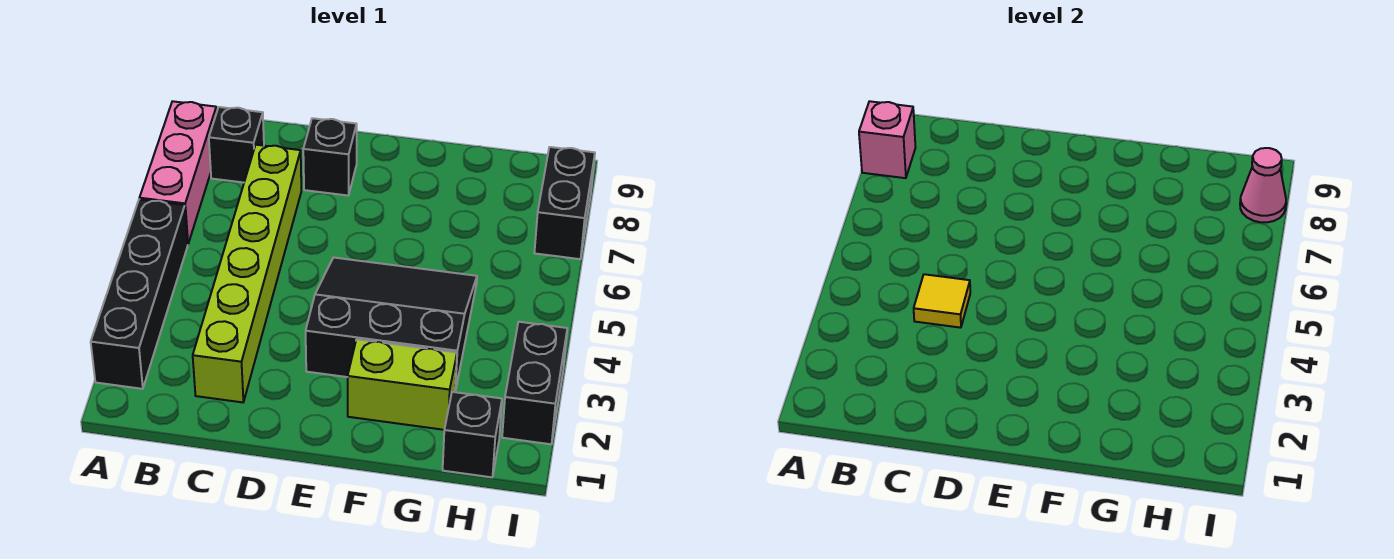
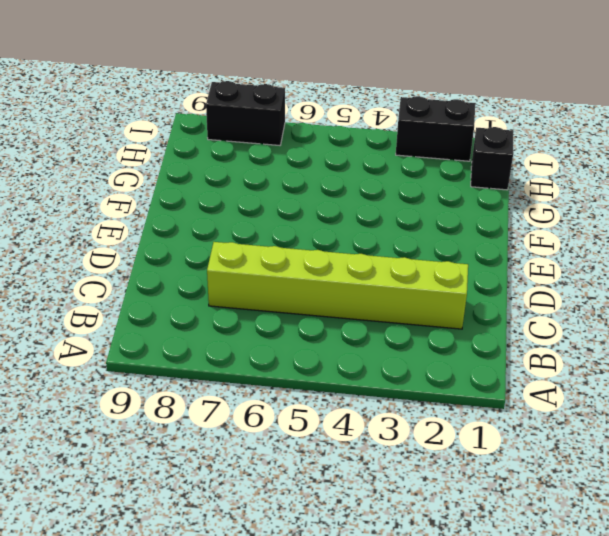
none -> black brick A2:A5 level 1
none -> pink brick A6:A8 level 1
none -> black brick B8 level 1

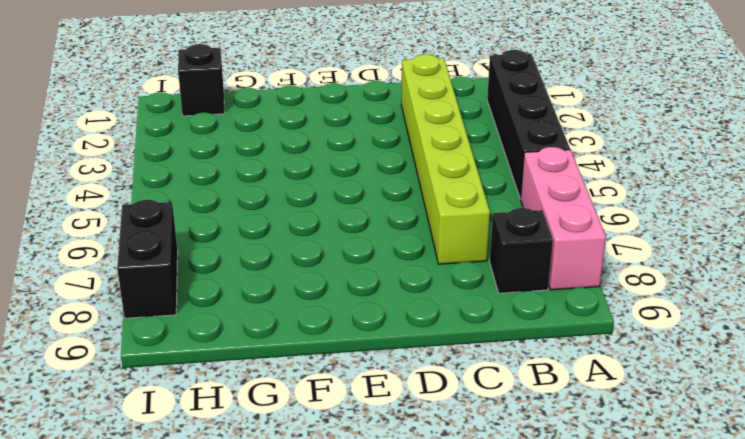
none -> black brick D8 level 1
none -> black slope E3:G5 level 1 top 3
none -> lime brick F2:G2 level 1

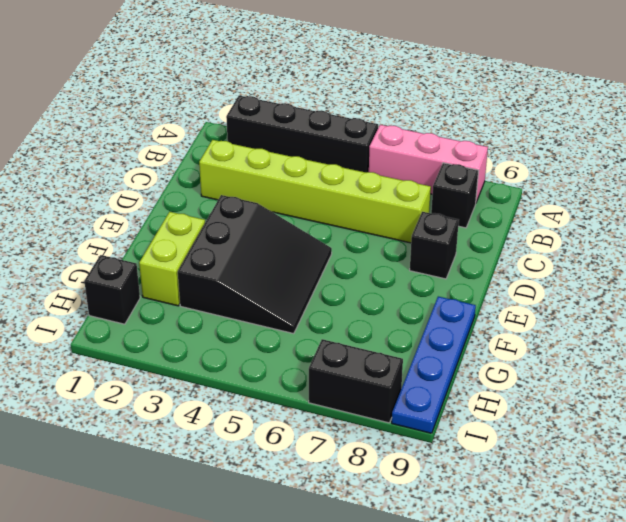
blue plate F9:I9 level 1 -> none
none -> black brick I2:I3 level 1
none -> pink brick A8 level 2
none -> yellow tile C4 level 2

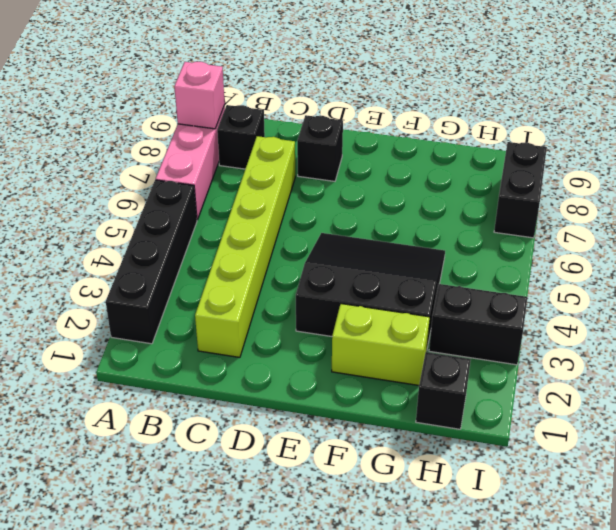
black brick H3:I3 level 1 -> black brick I2:I3 level 1
none -> yellow tile C4 level 2
none -> pink cone I8 level 2

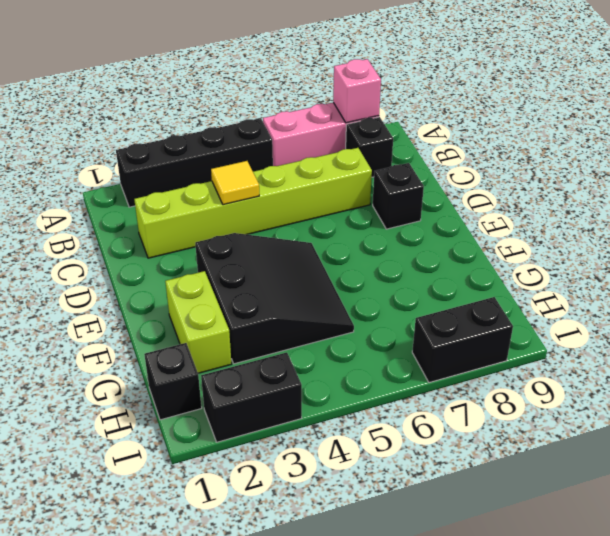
none -> pink cone I8 level 2

